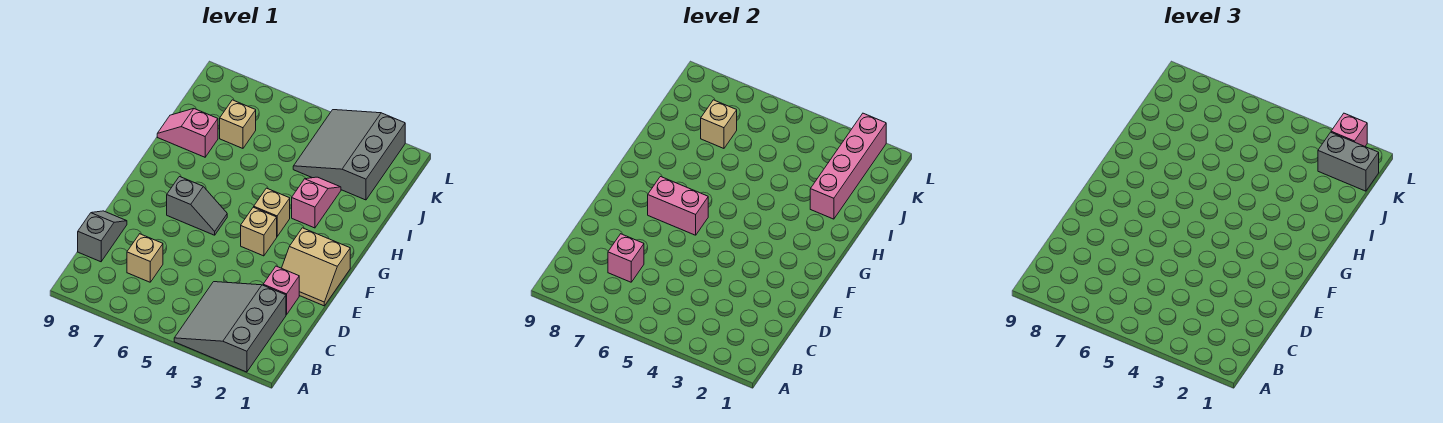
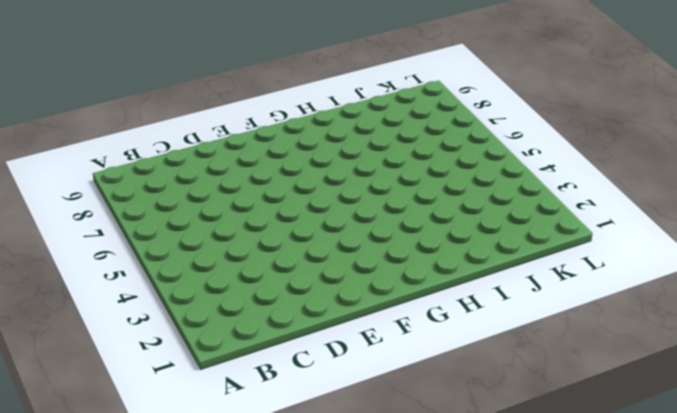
none -> grey slope A2:C4 level 1 top 2
none -> tan brick C7 level 1
none -> grey slope C9:D9 level 1 top C

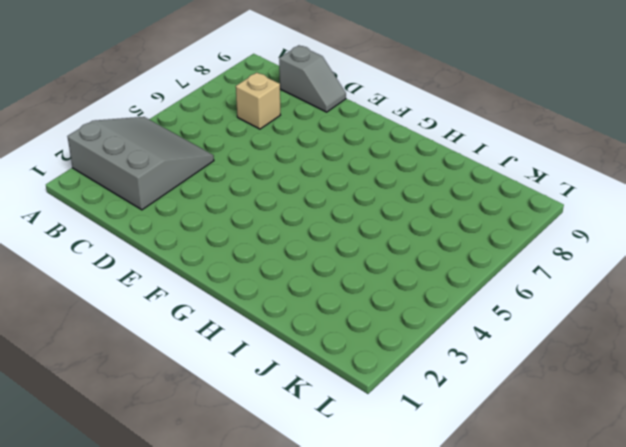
none -> pink brick D2 level 1
none -> tan slope E1:F2 level 1 top F
none -> tan brick F4 level 1

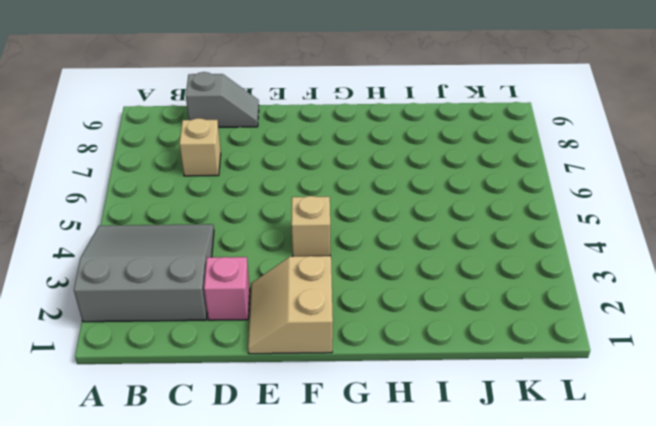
none -> grey slope F6:F7 level 1 top 7
none -> tan brick G4 level 1
none -> pink slope H3:I3 level 1 top H

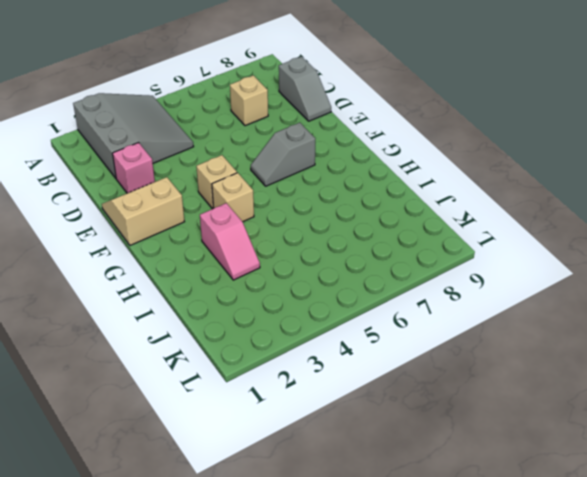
none -> pink slope I8:I9 level 1 top 8
none -> grey slope J2:L4 level 1 top 2
none -> tan brick J7 level 1

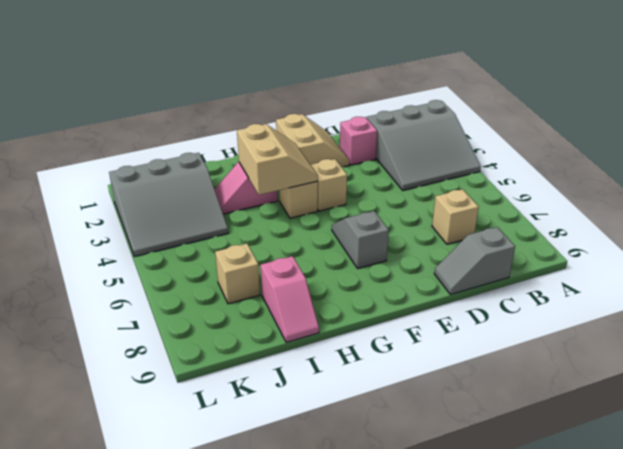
tan slope G3:H4 level 2 top H -> none
none -> pink brick C7 level 2
none -> pink brick F6:F7 level 2
none -> pink brick I2:L2 level 2

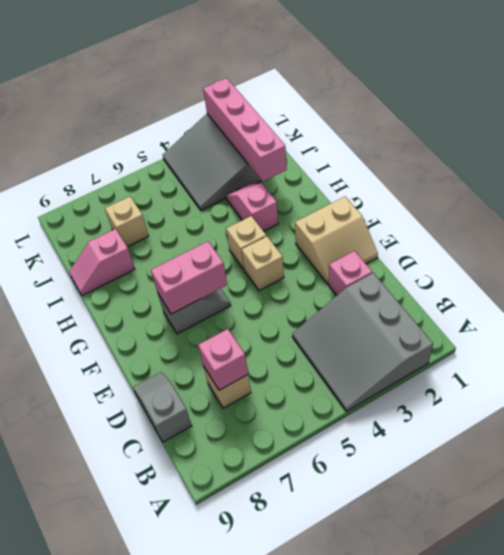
none -> tan brick J7 level 2
none -> grey brick K1:K2 level 3
none -> pink brick L2 level 3

